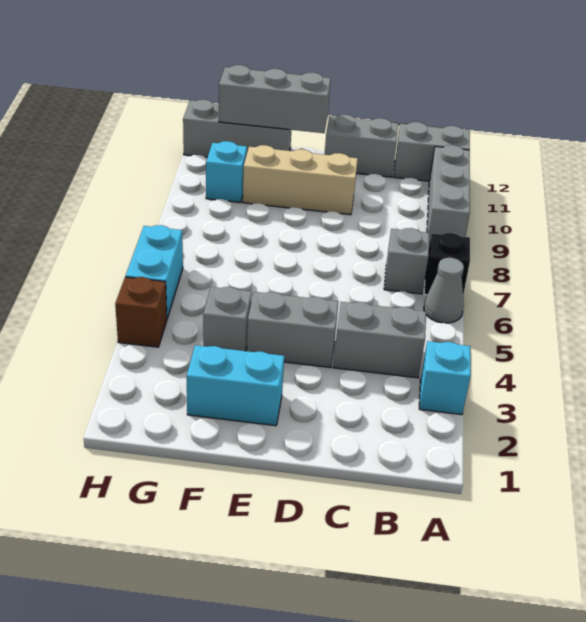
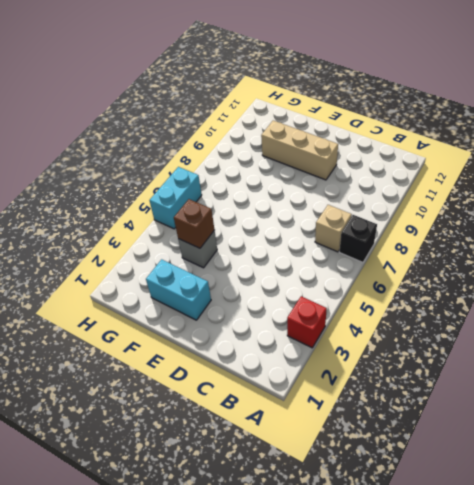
red brick A3 level 1 -> cyan brick A3 level 1
tan brick B7 level 1 -> grey brick B7 level 1
brown brick F4 level 2 -> brown brick H4 level 1
none -> grey cone A6 level 1
none -> grey brick A9:A11 level 1
none -> grey brick A12:B12 level 1

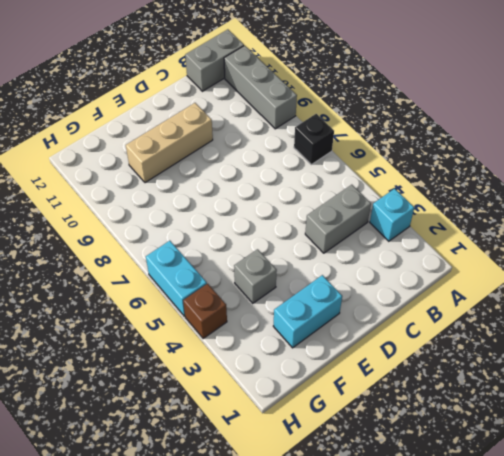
none -> grey cone A6 level 1
none -> grey brick B7 level 1
none -> grey brick C12:D12 level 1

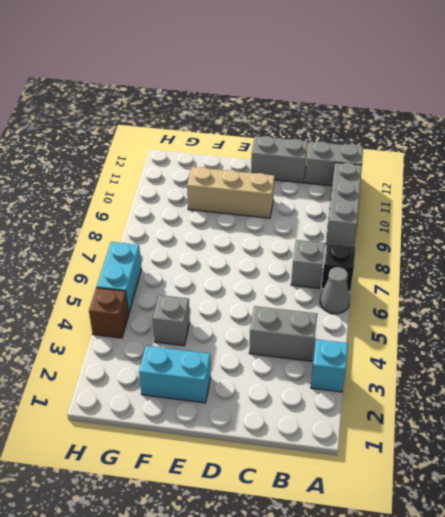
none -> grey brick D4:E4 level 1
none -> grey brick F12:H12 level 1
none -> cyan brick G10 level 1

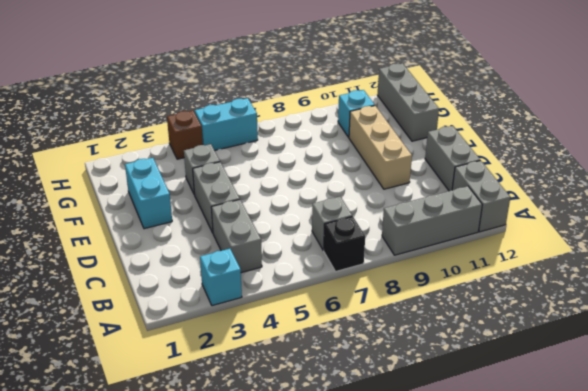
none -> grey cone A6 level 1
none -> grey brick E12:G12 level 2

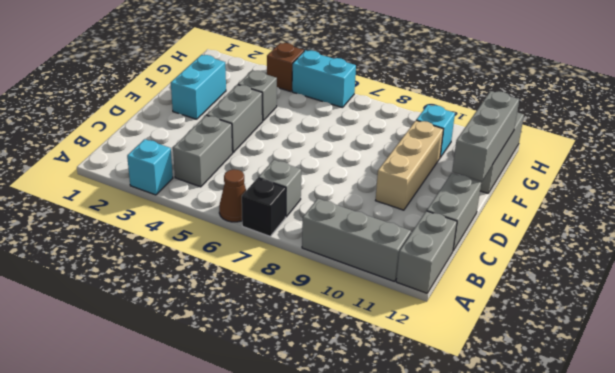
brown cone A6 level 1 -> grey cone A6 level 1

